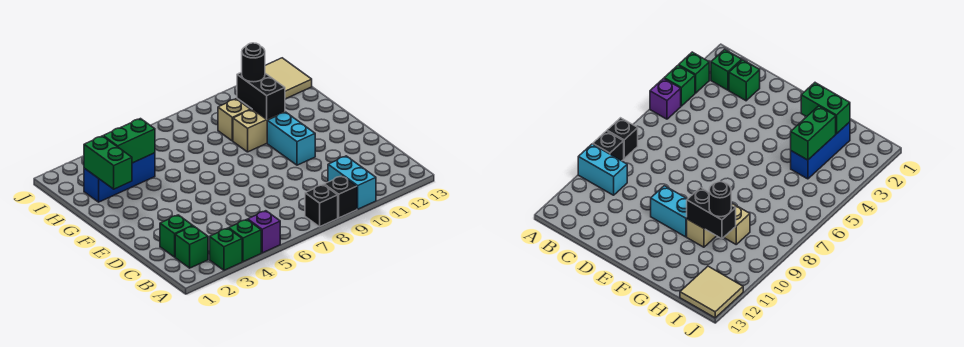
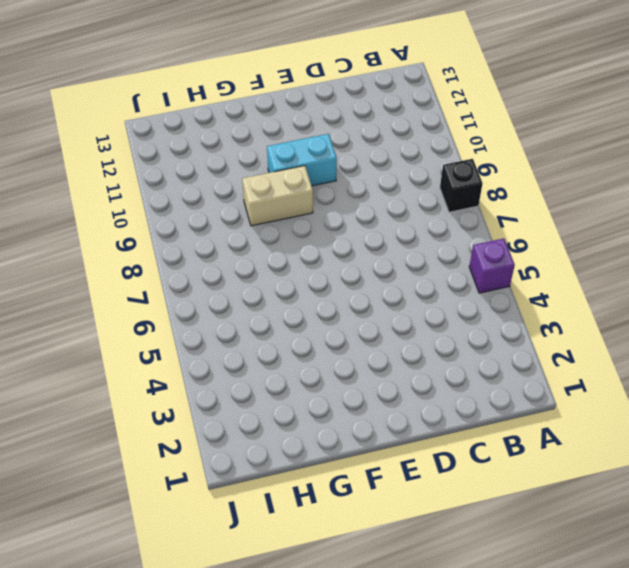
tan brick F9:G9 level 1 -> tan brick G9:G10 level 1
none -> green brick A3 level 1
none -> green brick A4 level 1
none -> black brick A9 level 1

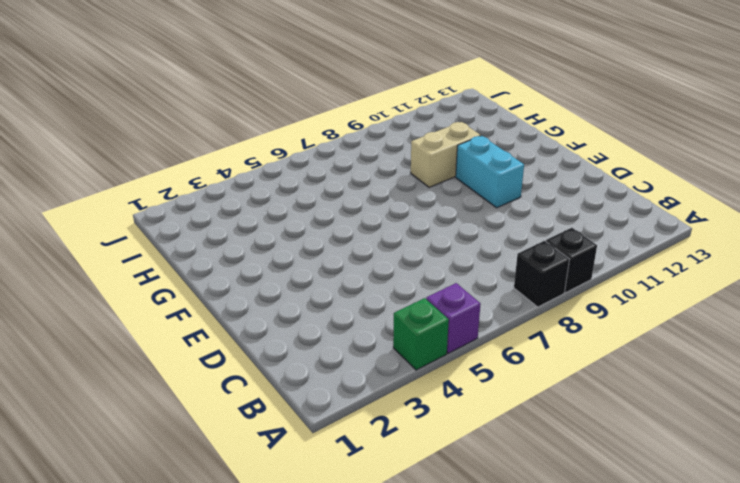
none -> green brick A3 level 1
none -> cyan brick A10:B10 level 1
none -> green brick B2 level 1

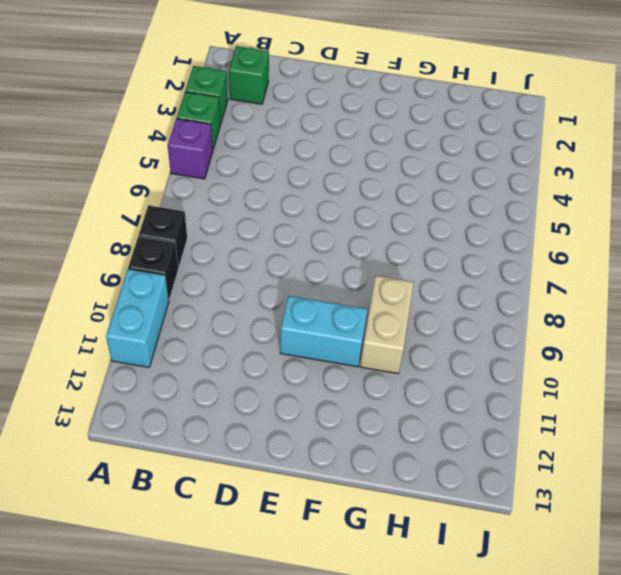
cyan brick A10:A11 level 1 -> cyan brick A10:B10 level 1
none -> green brick C2 level 1
none -> blue brick H2:H4 level 1
none -> tan brick H9 level 1

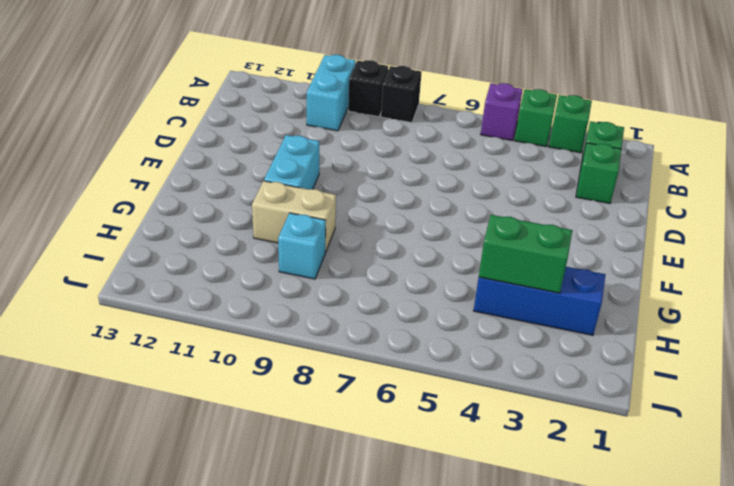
cyan brick H9 level 1 -> tan brick H9 level 1
none -> tan tile I12:J13 level 1
none -> green brick G2:H2 level 2
none -> black brick G10:H10 level 2

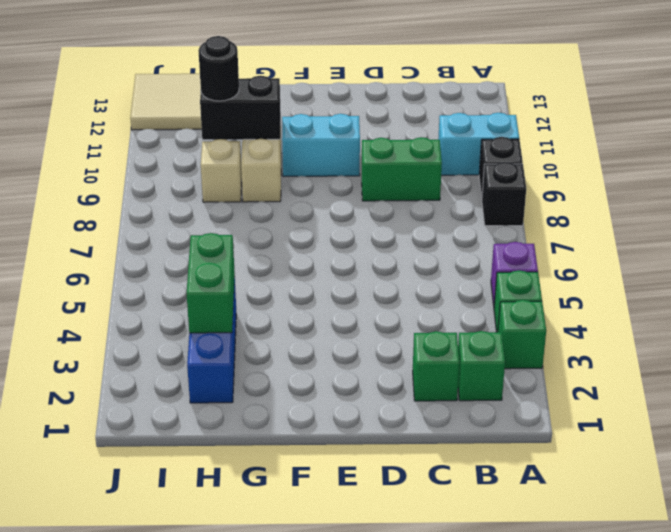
green brick C9:D9 level 1 -> green brick G2:H2 level 2

